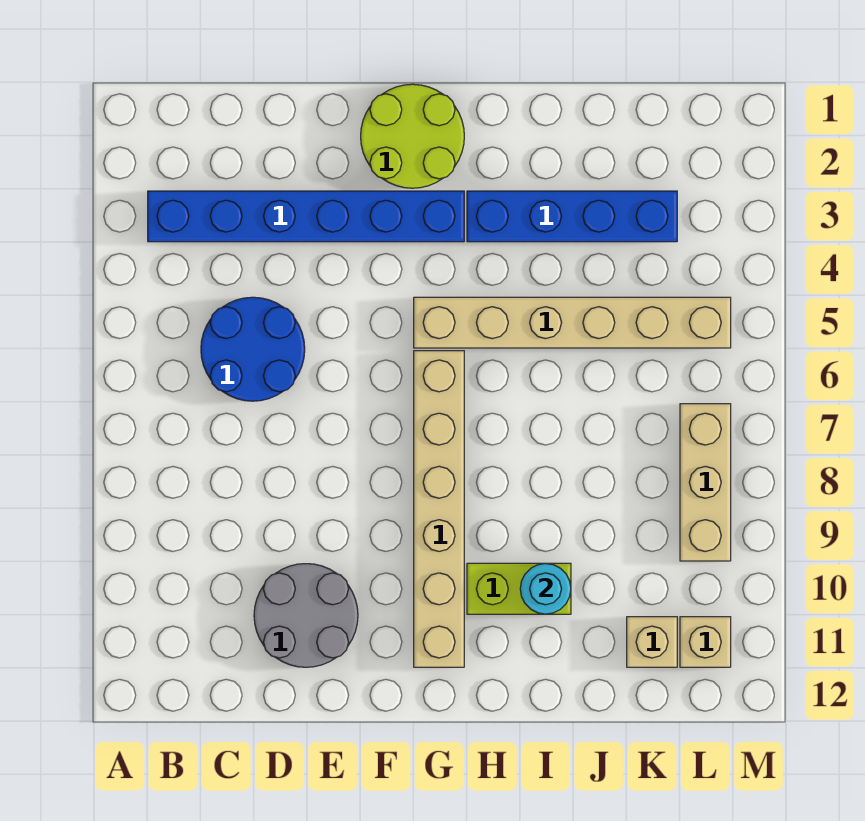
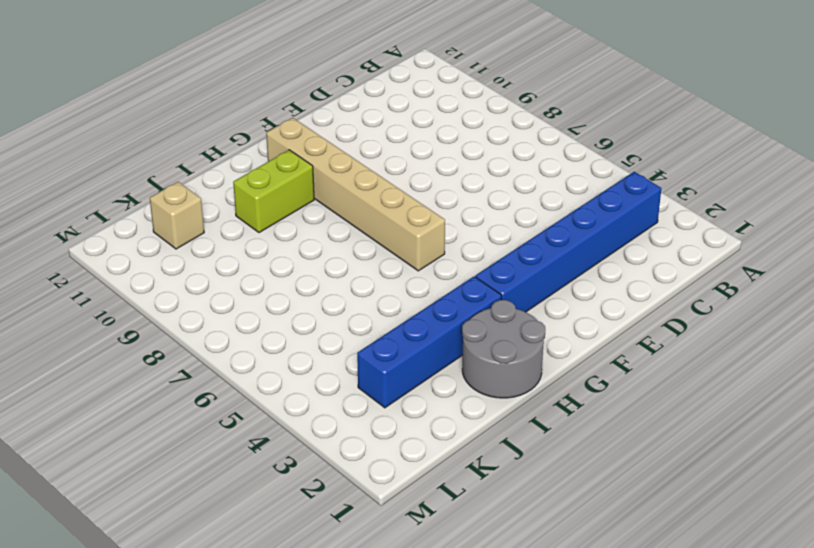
grey round brick H1:I2 level 1 -> grey round brick D10:E11 level 1
none -> blue round brick C5:D6 level 1
none -> lime round brick F1:G2 level 1
none -> tan brick G5:L5 level 1

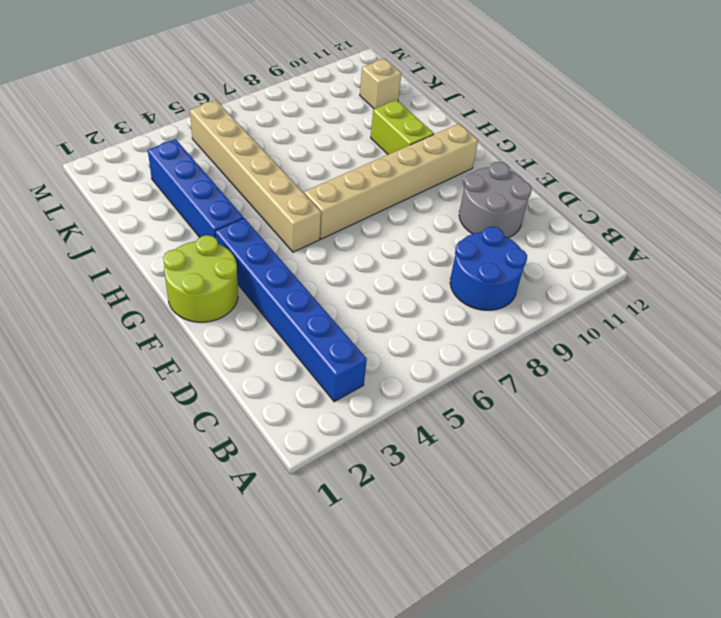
blue round brick B8:C9 level 1 -> blue round brick C5:D6 level 1
none -> tan brick L7:L9 level 1
none -> tan brick L11 level 1
none -> cyan round brick I10 level 2

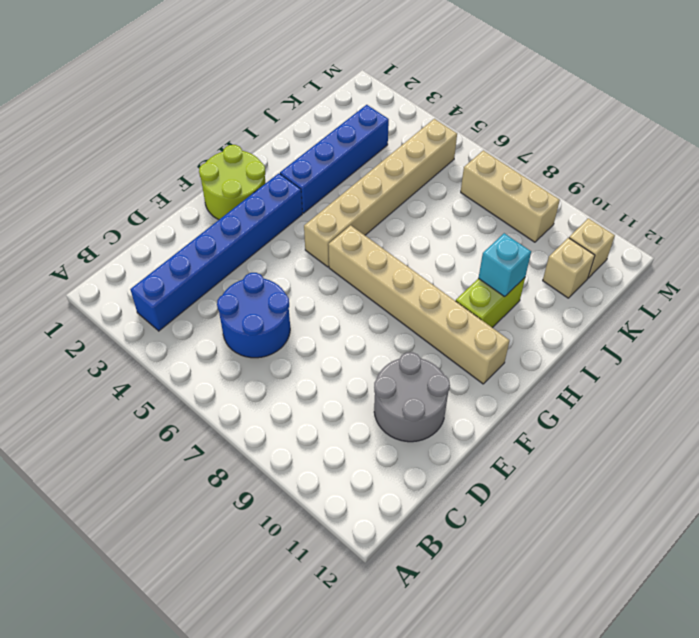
cyan brick I10 level 2 -> cyan round brick I10 level 2

